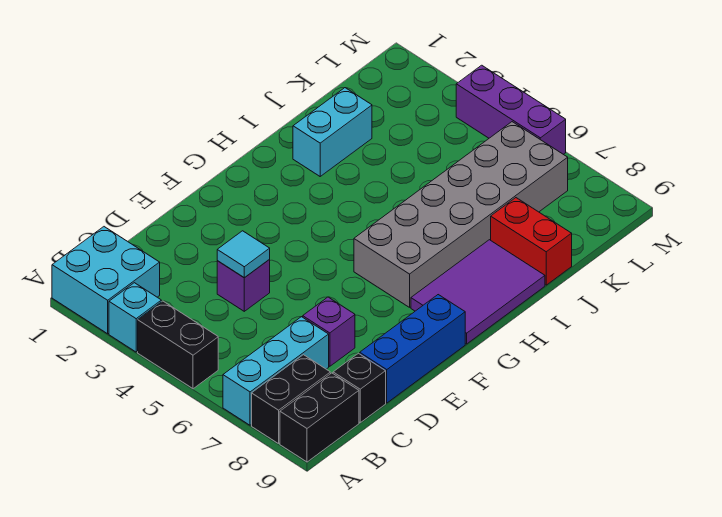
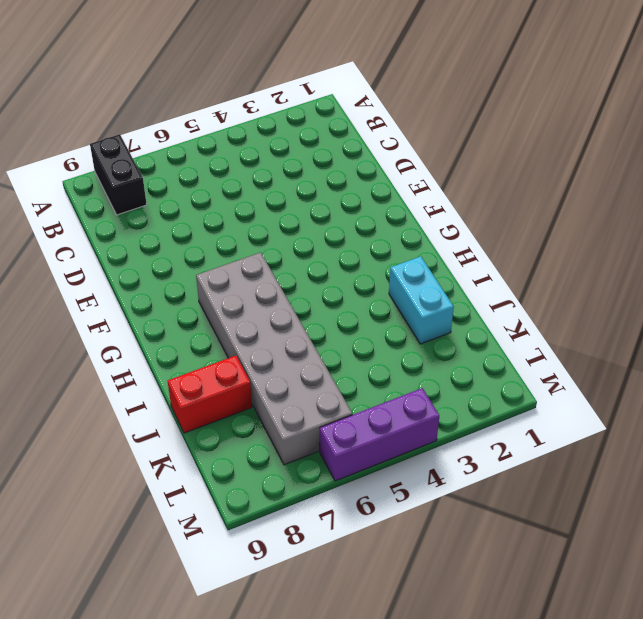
none -> cyan brick A1:B2 level 1
none -> cyan brick A3 level 1
none -> black brick A4:A5 level 1

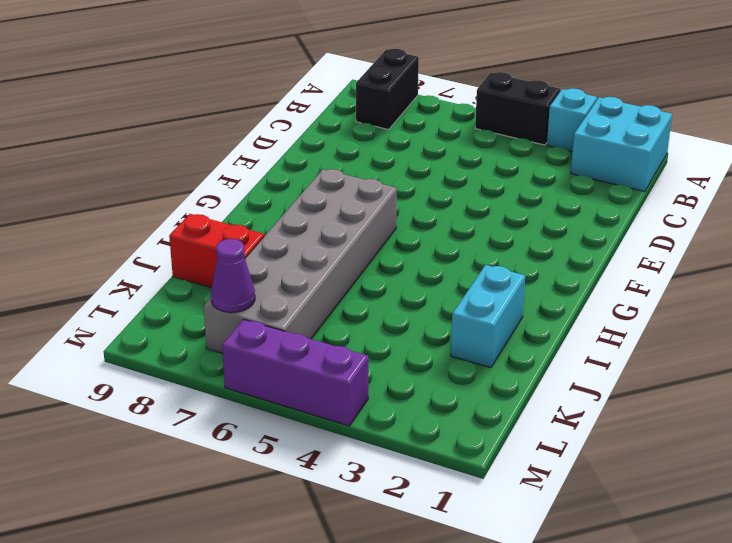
purple cone L7 level 2 -> none
none -> cyan brick A7:C7 level 1
none -> black brick A9:B9 level 1
none -> black brick C9 level 1

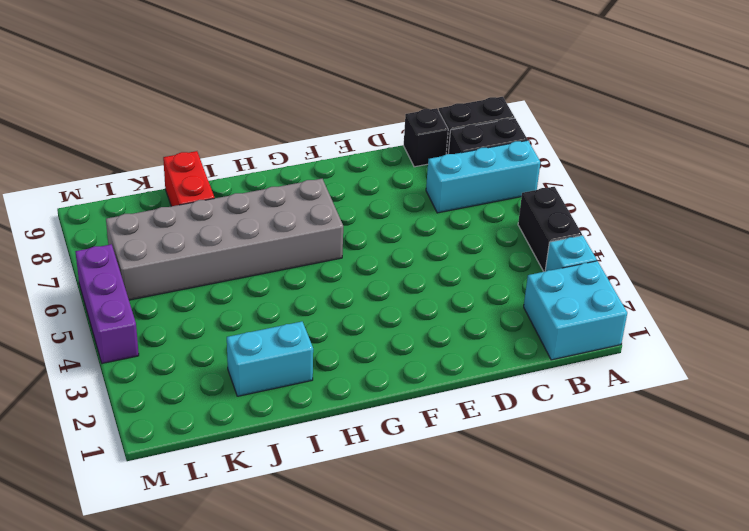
none -> purple brick D4 level 1
none -> purple brick D7 level 1
none -> blue brick D9:F9 level 1

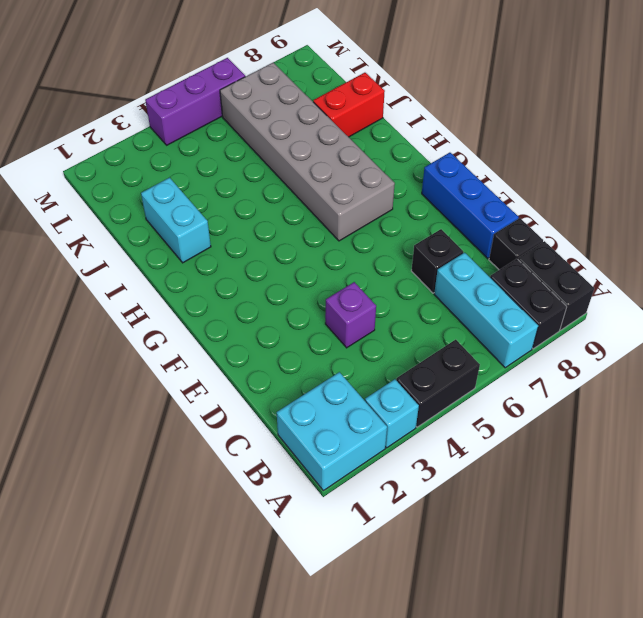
black brick D7 level 1 -> purple brick D7 level 1
none -> purple tile G8:I9 level 1
none -> cyan tile D4 level 2

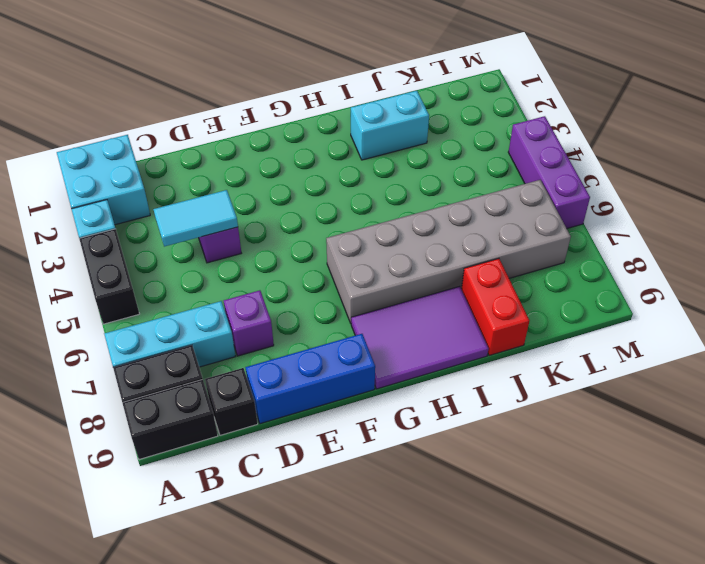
cyan tile C4:D4 level 2 -> cyan tile D4 level 2

